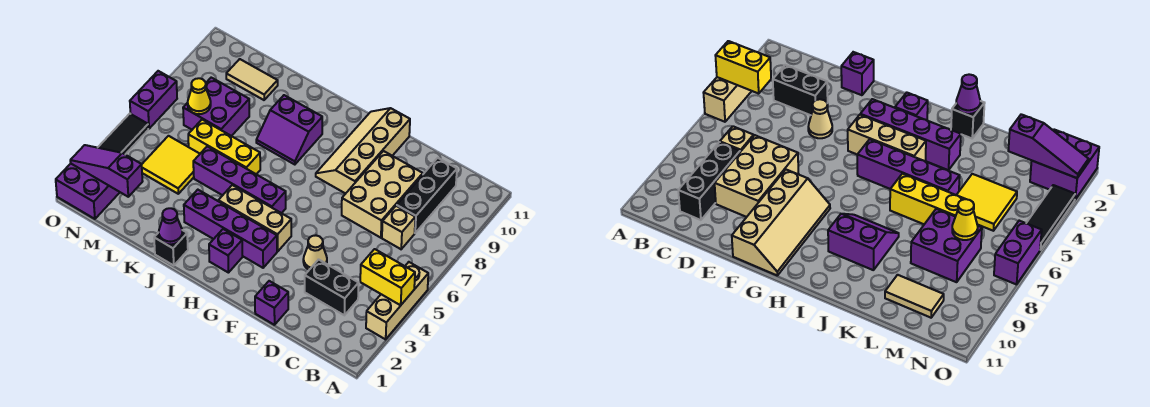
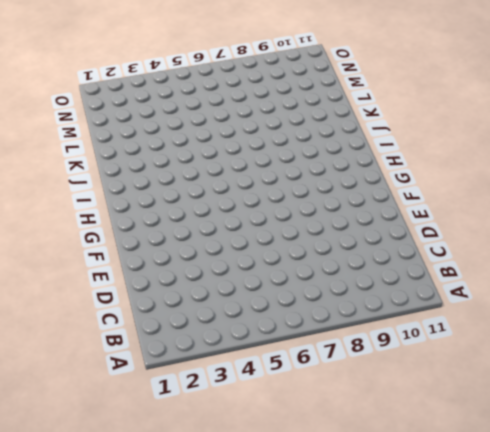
none -> tan brick A3:A5 level 1
none -> black brick C3:D3 level 1
none -> tan brick C7 level 1

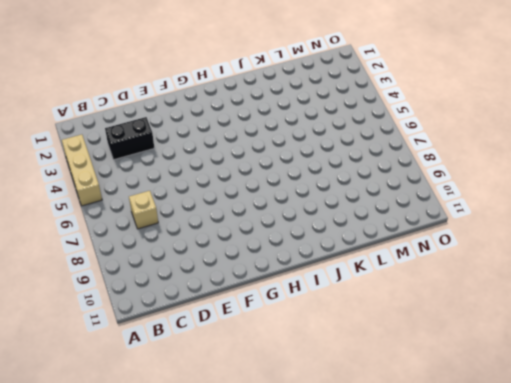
none -> black brick C8:C10 level 1
none -> tan brick D7:E9 level 1
none -> purple brick E1 level 1

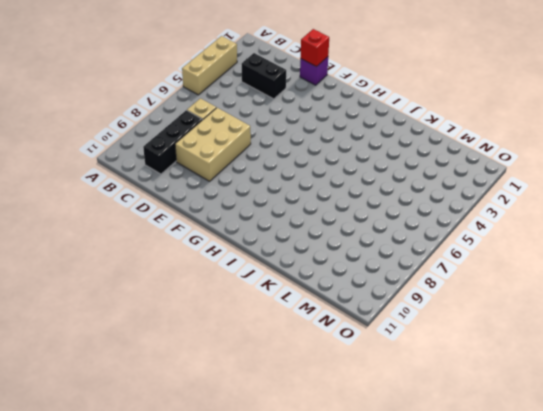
red brick E1 level 2 -> none
none -> tan cone E4 level 1
none -> tan slope F8:G11 level 1 top F
none -> purple brick G3:J3 level 1

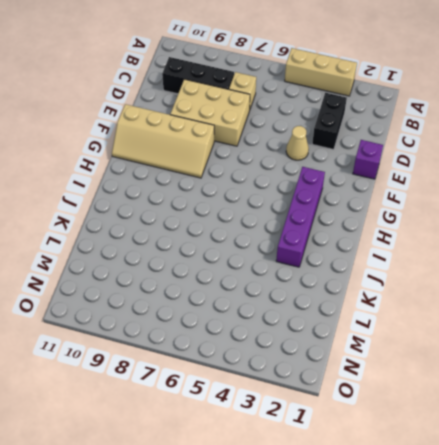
none -> tan brick G4:I4 level 1
none -> purple brick H2 level 1
none -> purple brick H5:K5 level 1

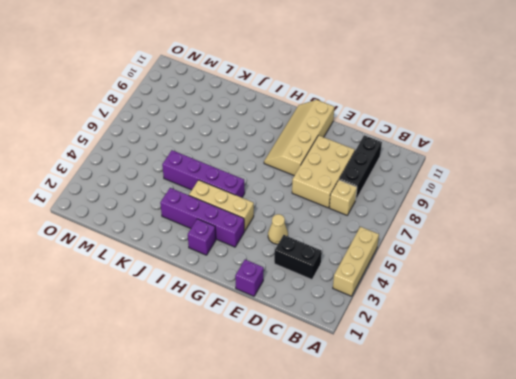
none -> purple slope I8:J9 level 1 top 9
none -> black brick J1 level 1
none -> yellow brick J6:L6 level 1

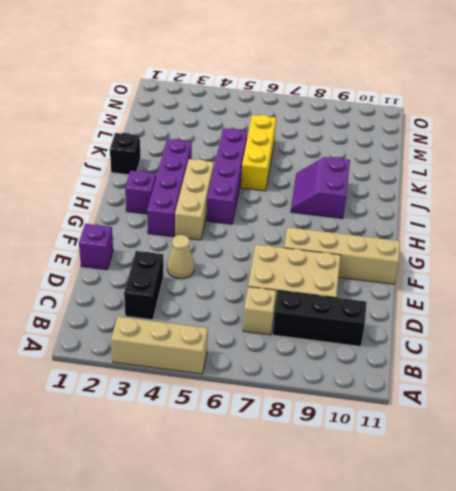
none -> yellow tile L4:M5 level 1
none -> purple brick L7:M8 level 1
none -> tan tile L10:M10 level 1

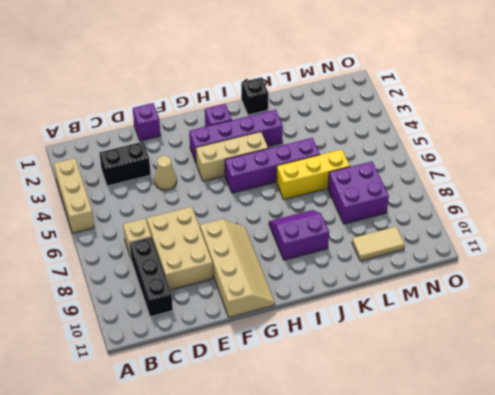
none -> yellow tile L4:M5 level 1
none -> purple brick N1:O2 level 1
none -> black tile O3:O5 level 1

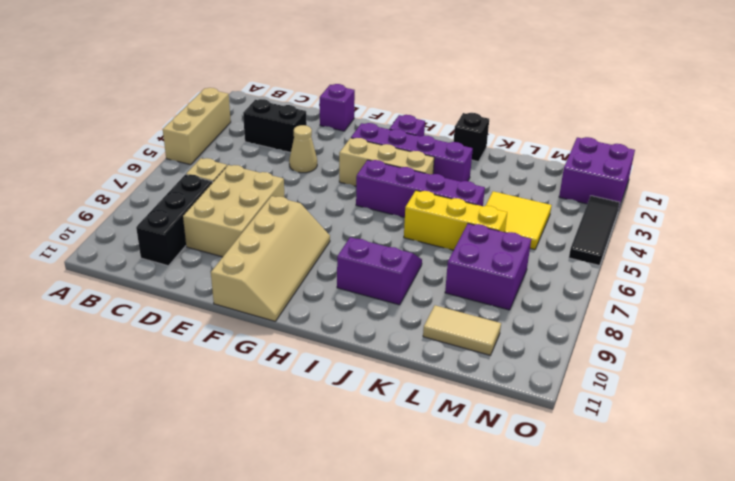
none -> purple brick O6:O7 level 1
none -> yellow brick A4:B4 level 2
none -> purple cone J1 level 2

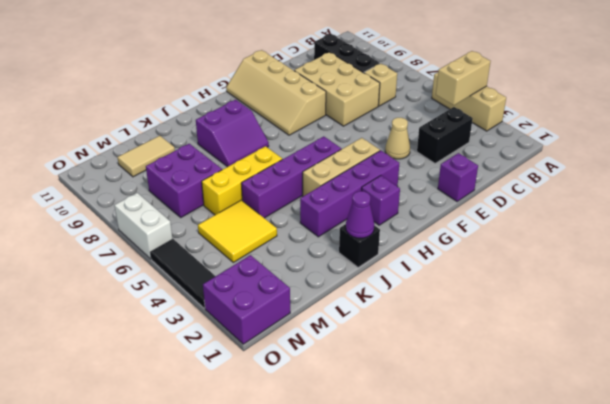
tan brick A4:B4 level 2 -> yellow brick A4:B4 level 2
white brick O6:O7 level 1 -> purple brick O6:O7 level 1
none -> purple slope M2:O2 level 2 top M
none -> yellow cone M7 level 2

